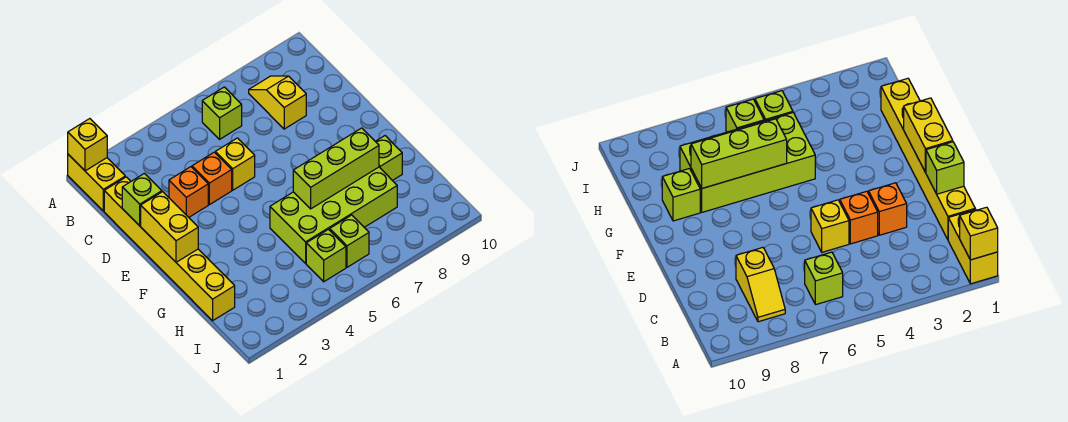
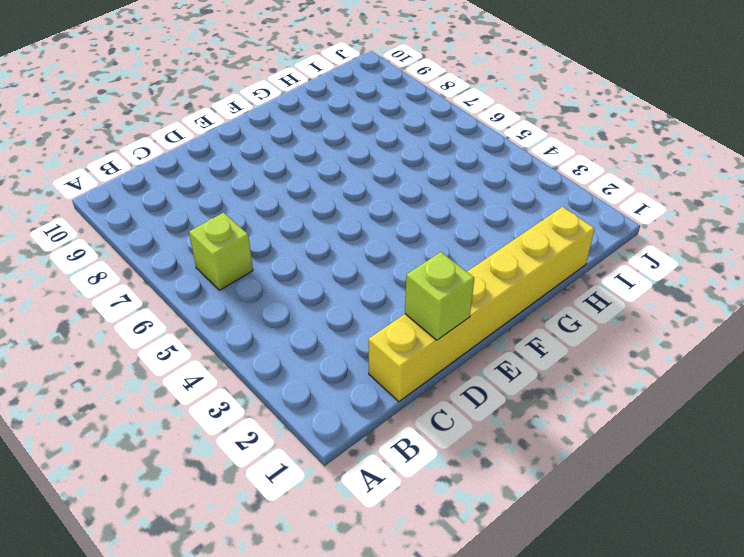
none -> yellow brick A1:B1 level 1
none -> yellow slope B8:C8 level 1 top C
none -> orange brick D3 level 1

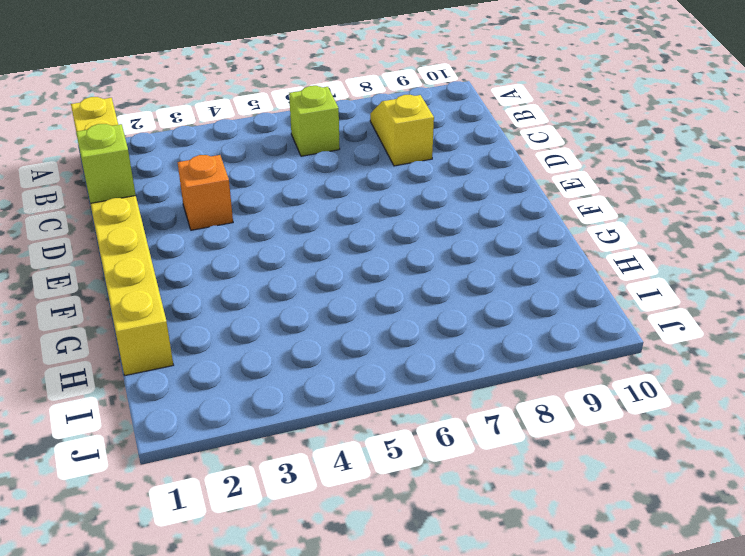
none -> orange brick D4 level 1
none -> yellow brick D5 level 1
none -> lime brick G5:H8 level 1

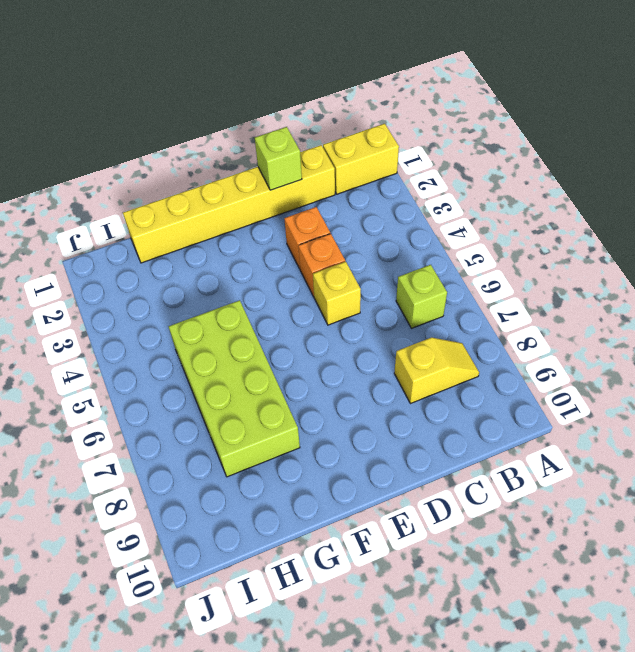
none -> lime brick G9 level 1
none -> lime brick I5 level 1
none -> lime brick I6 level 1

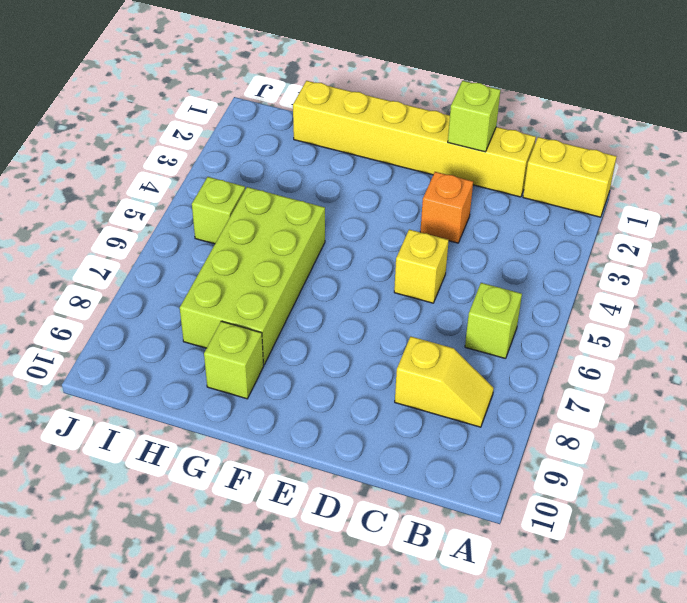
none -> orange brick D4 level 1
none -> lime brick I6 level 1
none -> yellow brick A1 level 2

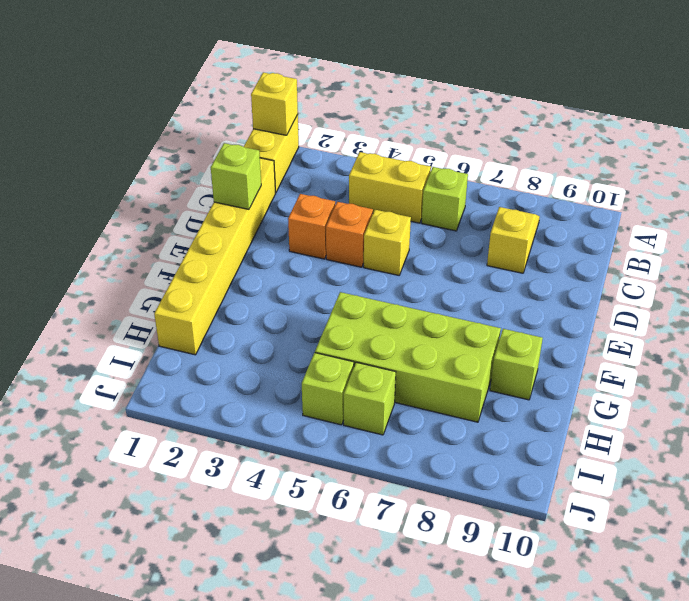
yellow brick B4:B5 level 1 -> yellow brick E1:F1 level 2
none -> lime brick G6:G8 level 2

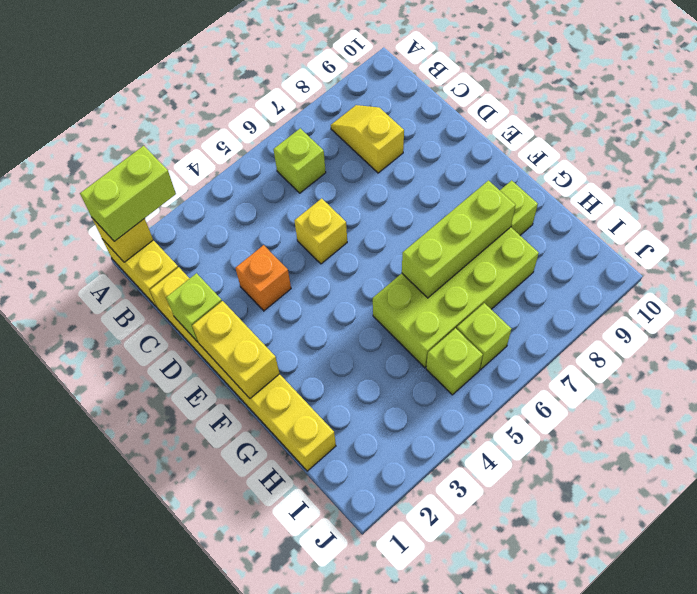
lime brick A1:A2 level 3 -> none
none -> orange brick D4 level 1

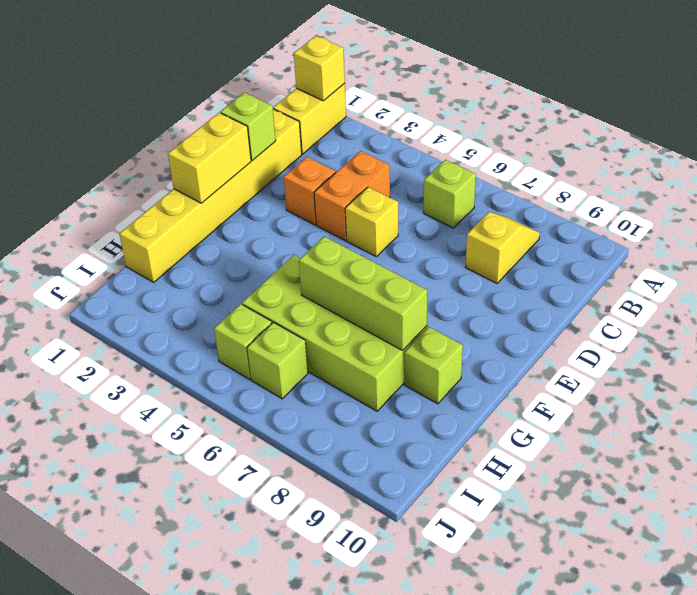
orange brick C4:D4 level 1 -> orange brick D4 level 1

